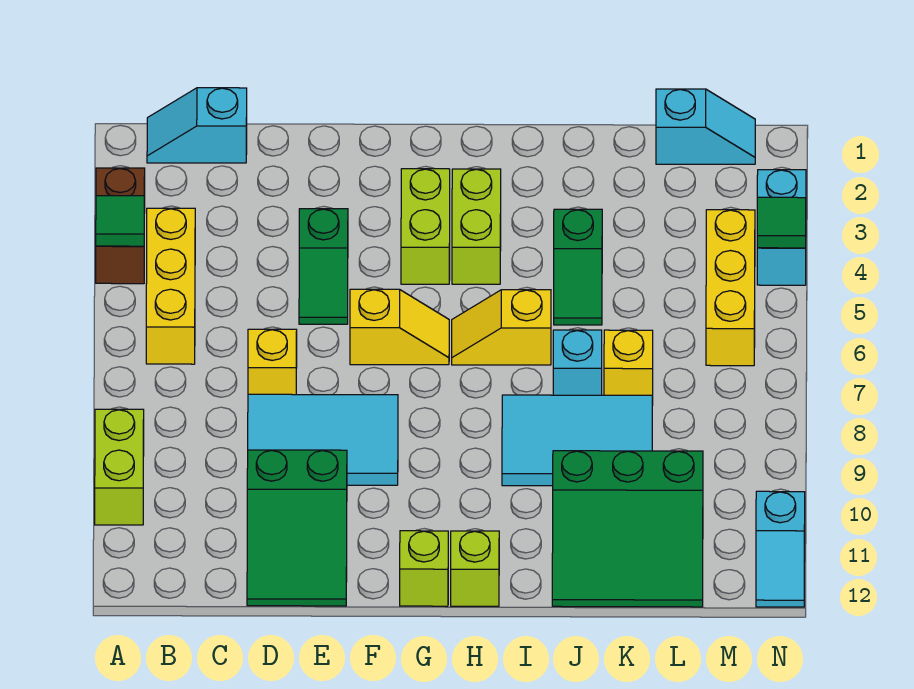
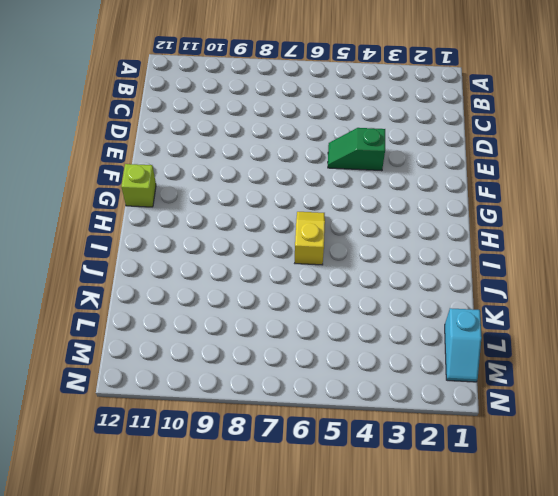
none -> brown brick A3:A4 level 1
none -> lime brick A9:A10 level 1
none -> cyan slope B1:C1 level 1 top C

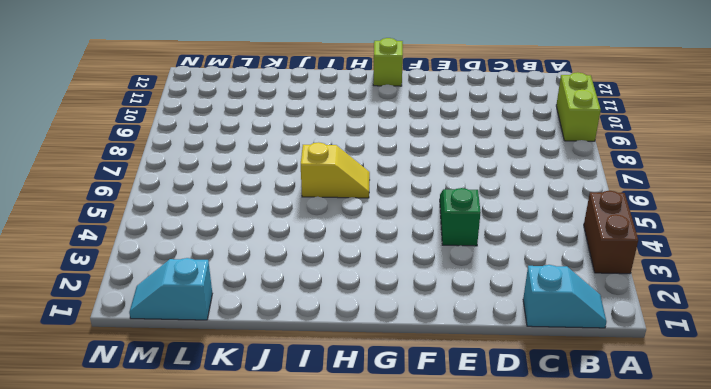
none -> yellow brick B4:B6 level 1
none -> yellow brick D7 level 1
none -> cyan tile D8:F9 level 1

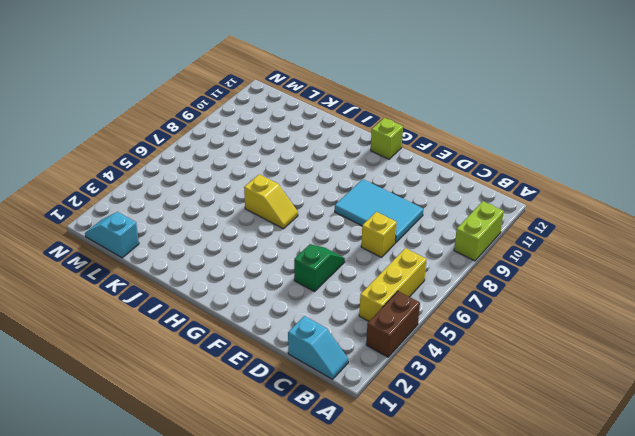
none -> green slope D10:E12 level 1 top 10
none -> yellow slope F6:G6 level 1 top F
none -> lime brick G3:G4 level 1

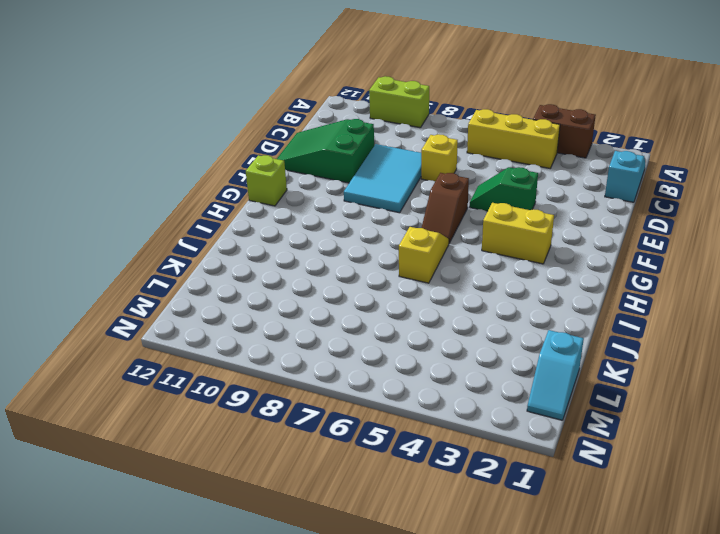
brown slope F6:G6 level 1 top F -> yellow slope F6:G6 level 1 top F
yellow brick G3:G4 level 1 -> lime brick G3:G4 level 1
none -> lime brick H3:H4 level 1
none -> lime brick H12 level 1
none -> cyan tile I8:K9 level 1

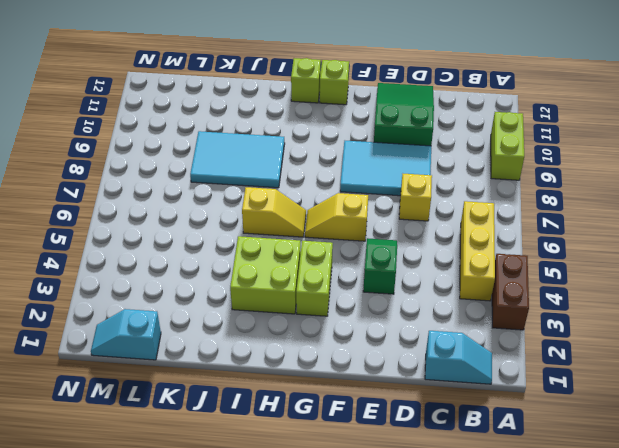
lime brick H3:I4 level 1 -> lime brick H3:H4 level 1
none -> green slope J4:J5 level 1 top 4
none -> cyan brick J7 level 1
none -> green slope J10:L12 level 1 top 10

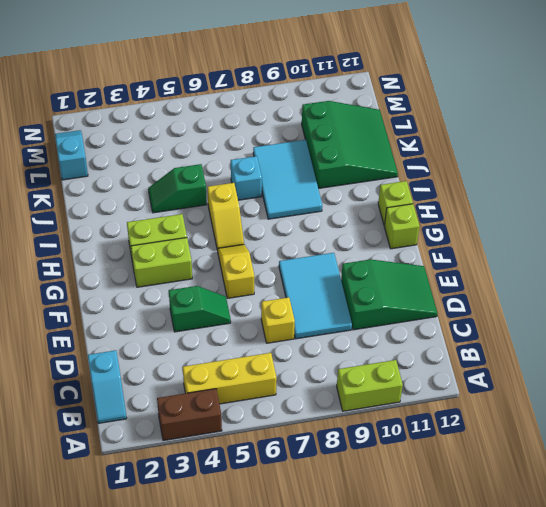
green slope J4:J5 level 1 top 5 -> green slope J4:J5 level 1 top 4
none -> yellow brick K7 level 1
none -> yellow brick M4:M6 level 1
none -> cyan brick N3:N4 level 1

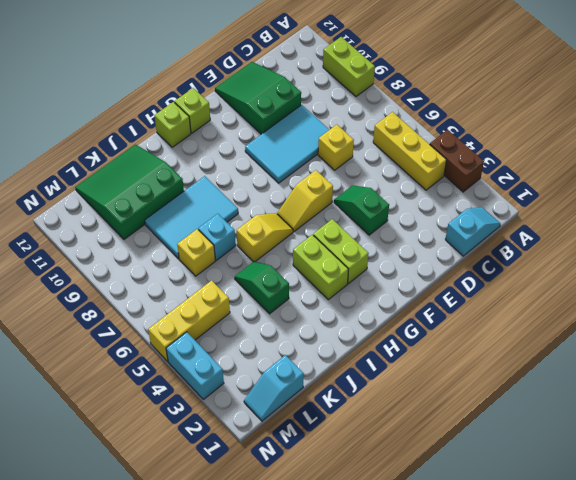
yellow brick L5:N5 level 1 -> yellow brick M4:M6 level 1
none -> cyan slope N11:N12 level 1 top 11
none -> green tile A4 level 2
none -> green tile N4 level 2

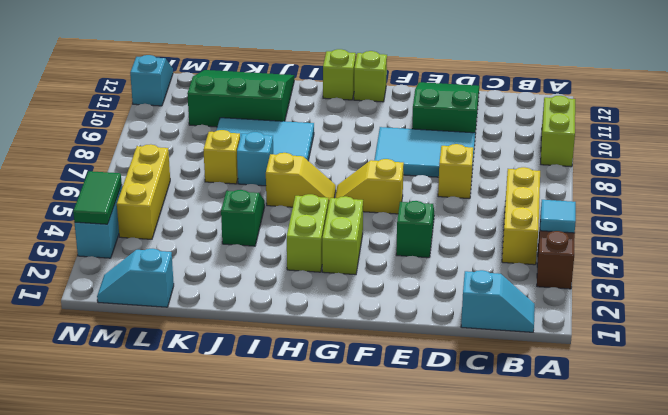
cyan tile A4 level 2 -> green tile A4 level 2
green tile N3:N4 level 2 -> green tile N4 level 2

